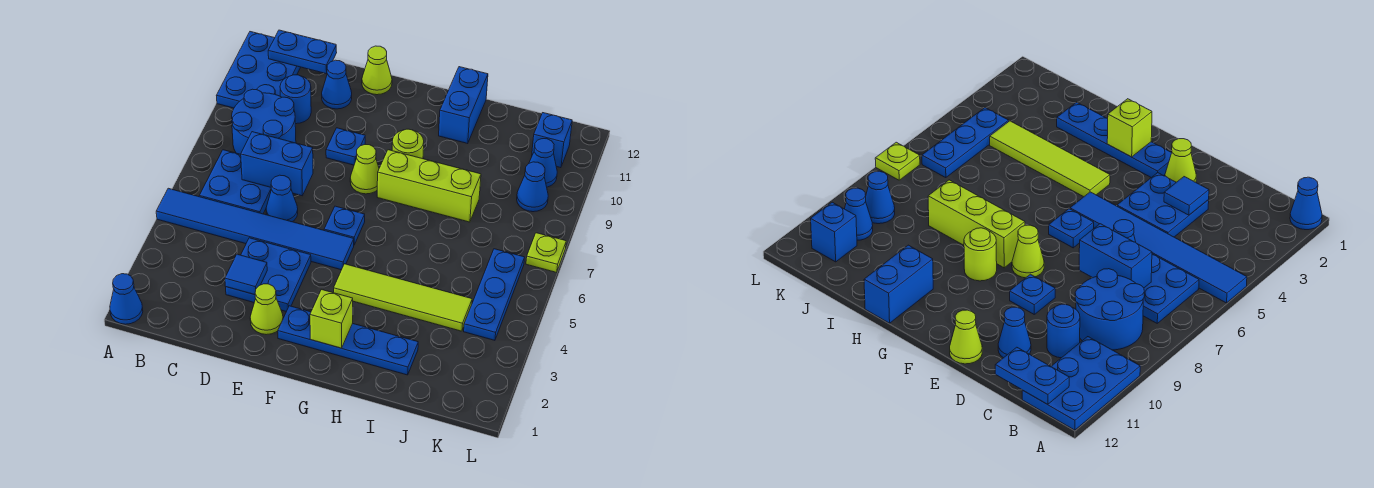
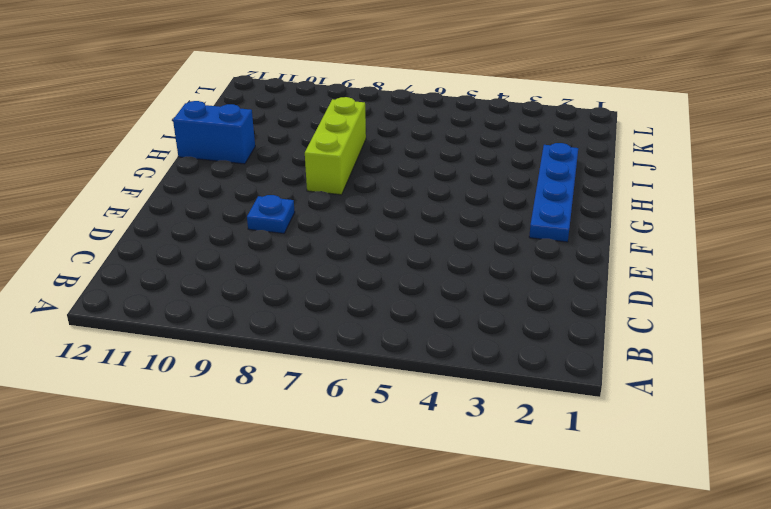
none -> blue cone A1 level 1
none -> blue tile A5:F5 level 1
none -> blue plate A10:B12 level 1

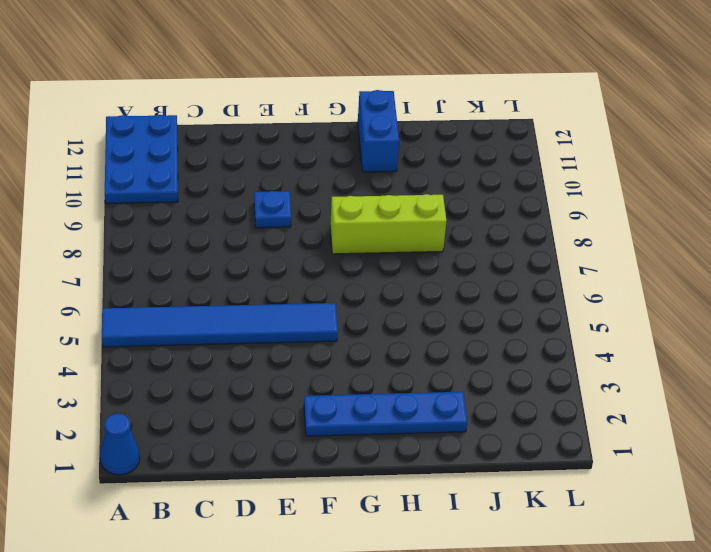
none -> blue plate B6:C7 level 1
none -> blue round brick B8:C9 level 1
none -> blue round brick C10 level 1

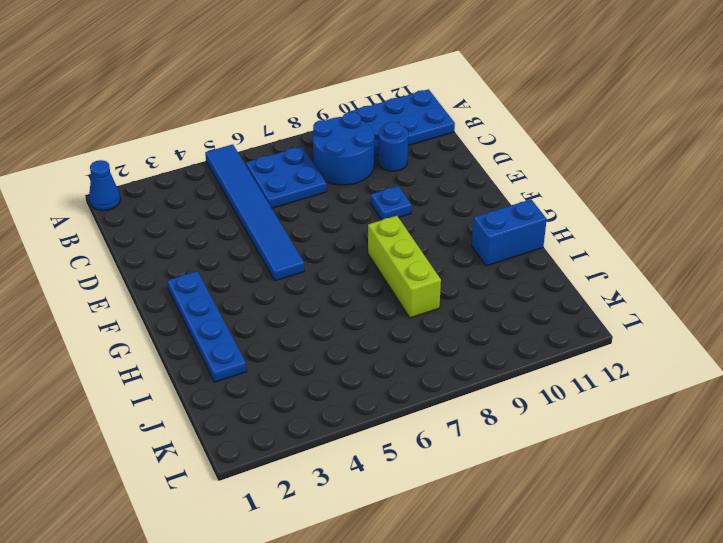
none -> blue plate D3:E4 level 1
none -> blue cone D6 level 1
none -> blue cone D11 level 1

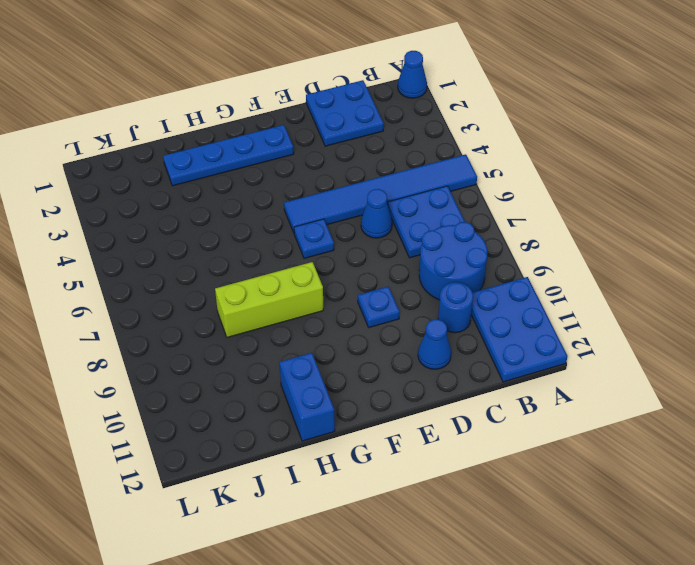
blue plate C1:D2 level 1 -> blue plate D3:E4 level 1
none -> lime cone E2 level 1
none -> lime cone E12 level 1
none -> lime cone F8 level 1

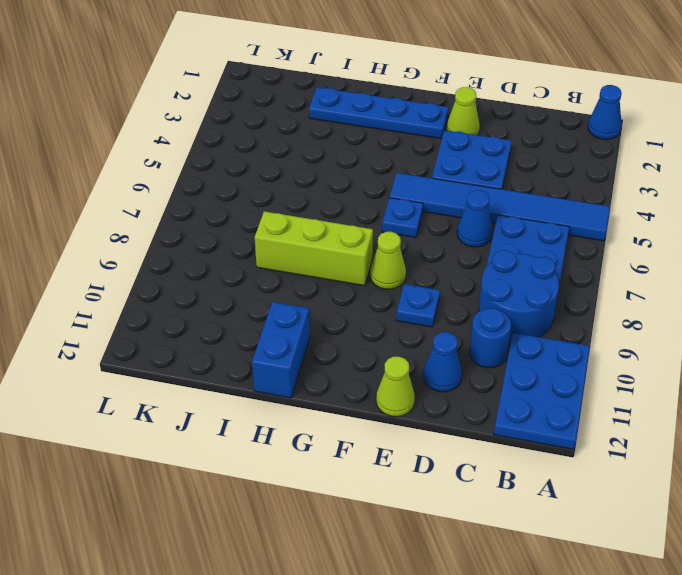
none -> lime tile G4:J4 level 1
none -> lime round brick G9 level 1
none -> blue plate K4:K6 level 1

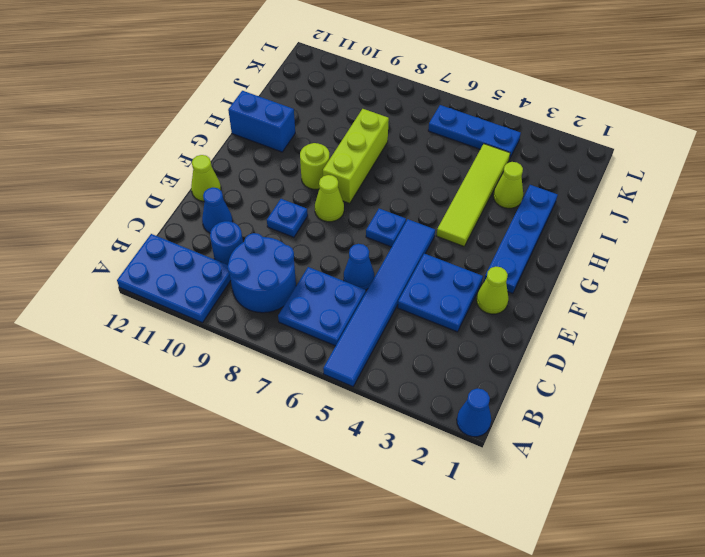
lime cone I3 level 1 -> none
none -> blue cone K9 level 1
none -> blue cone K10 level 1
none -> blue brick K11 level 1

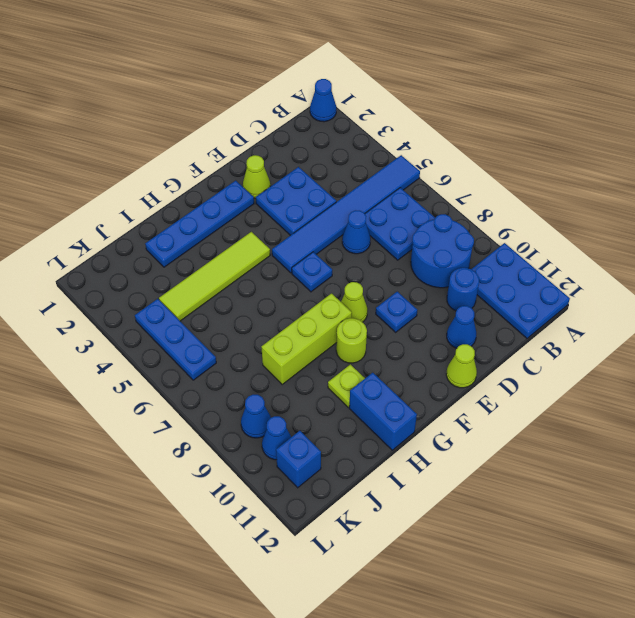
lime plate H10 level 1 -> lime plate L7 level 1
none -> blue plate B12:C12 level 2
none -> blue brick C7:D7 level 2
none -> blue tile D3 level 2

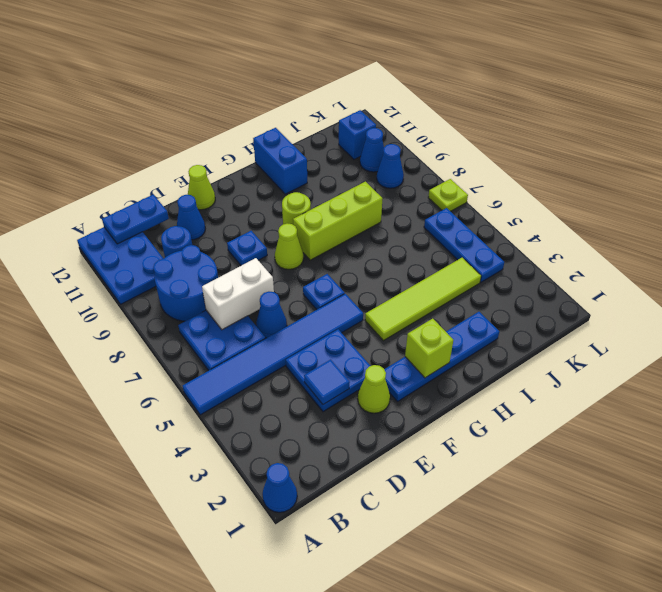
white brick C7:D7 level 2 -> blue brick C7:D7 level 2

